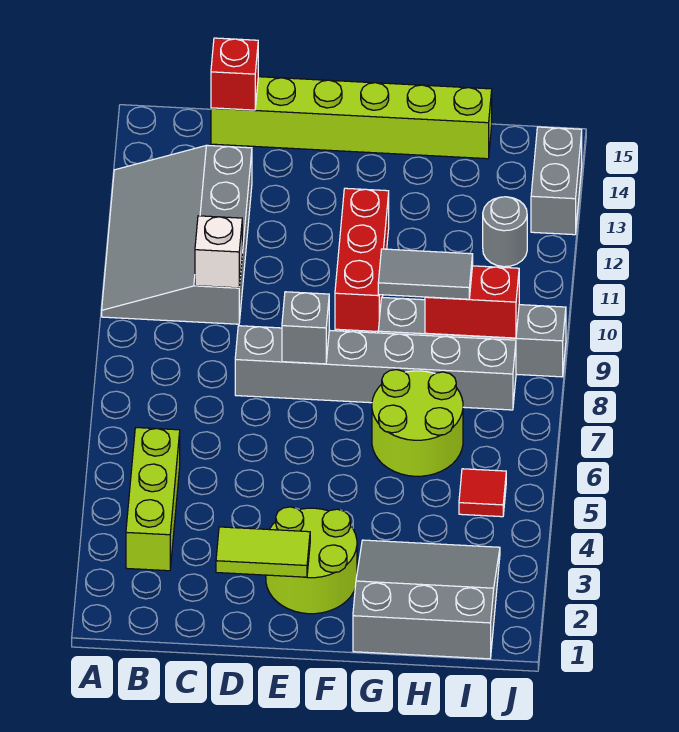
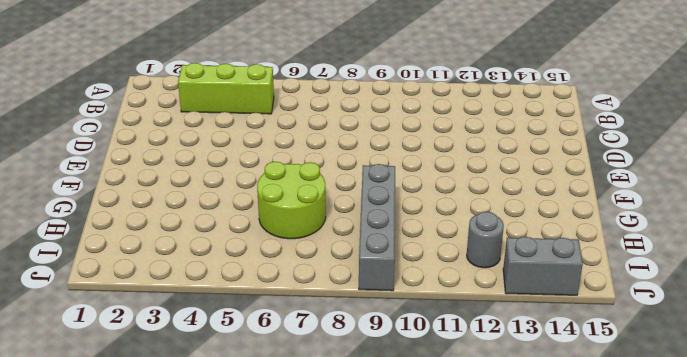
none -> grey slope A10:C13 level 1 top C
none -> lime brick C15:H15 level 1
none -> grey brick D8:I8 level 1

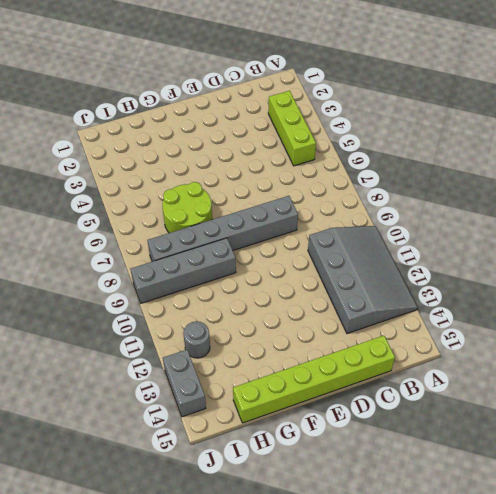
none -> lime round brick E2:F3 level 1
none -> red brick F10:F12 level 1
none -> grey slope G1:I3 level 1 top 1

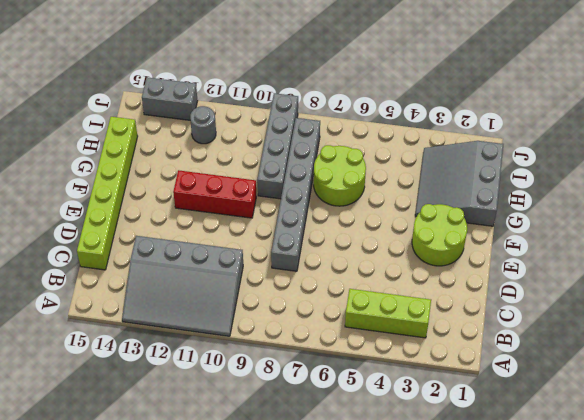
none -> red tile I5 level 1
none -> white brick C10 level 2
none -> red brick C15 level 2

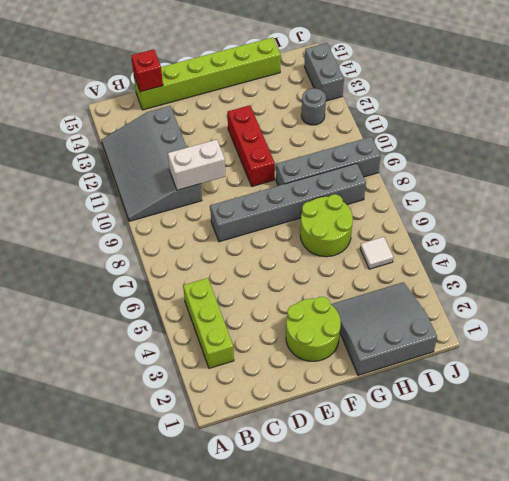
white brick C10:D10 level 2 -> white brick C10 level 2
white tile I5 level 1 -> red tile I5 level 1
none -> lime tile D2:E2 level 2
none -> grey brick E8 level 2
none -> red brick H9:I9 level 2

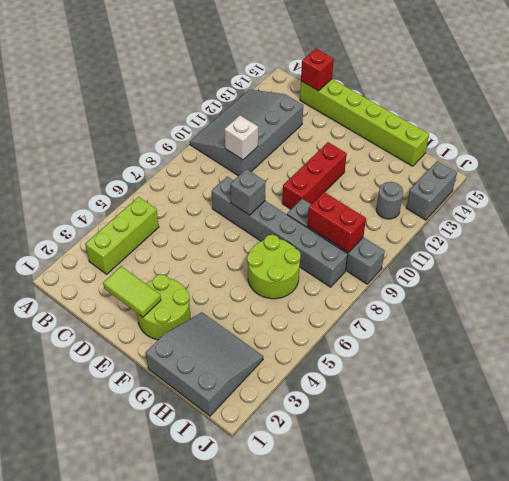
none -> red tile I5 level 1
none -> grey tile G9:H9 level 3

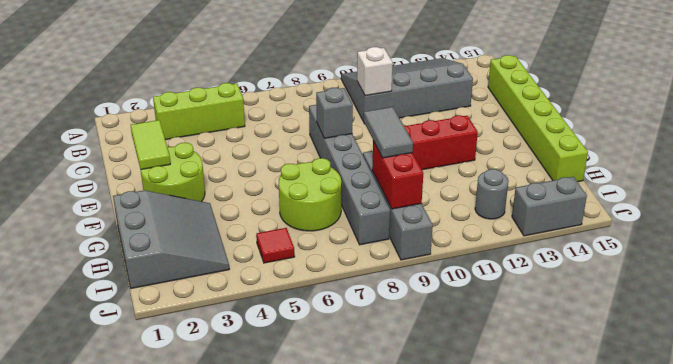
none -> red brick C15 level 2

